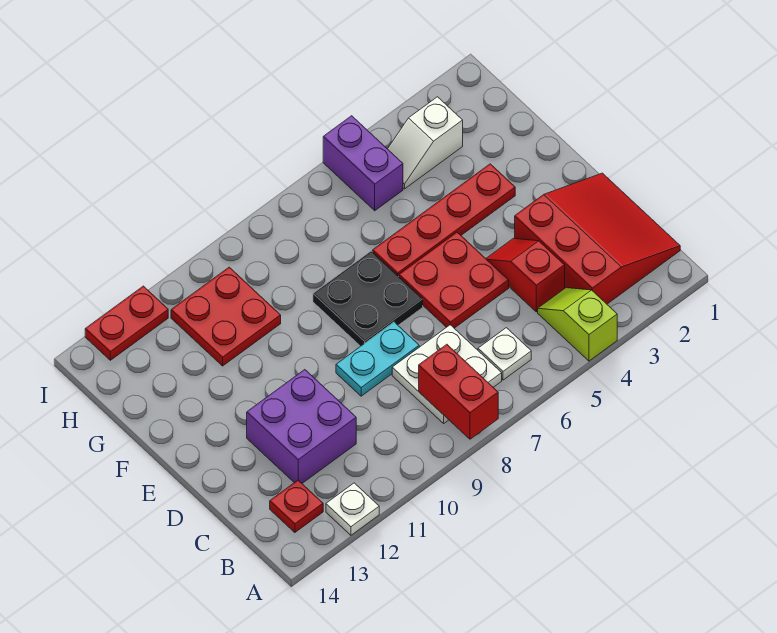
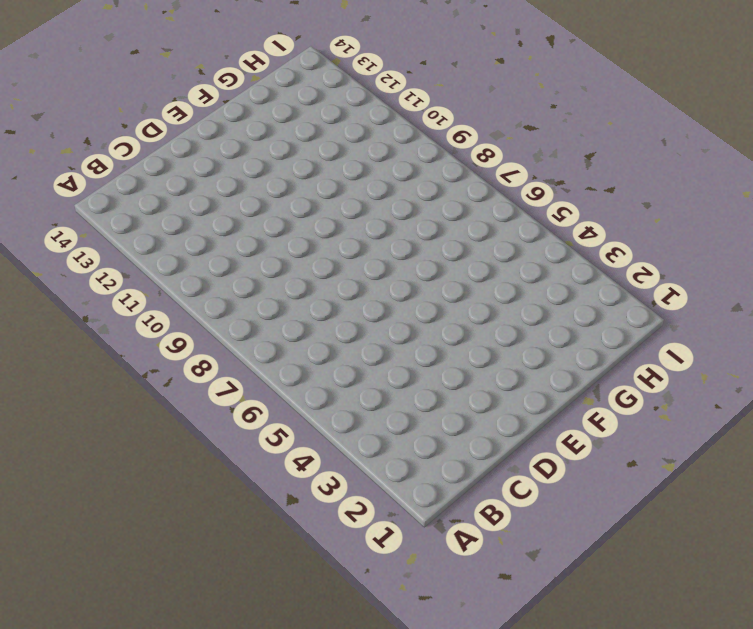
none -> lime slope A4:B4 level 1 top A
none -> white plate A12 level 1
none -> red slope B1:D3 level 1 top 3

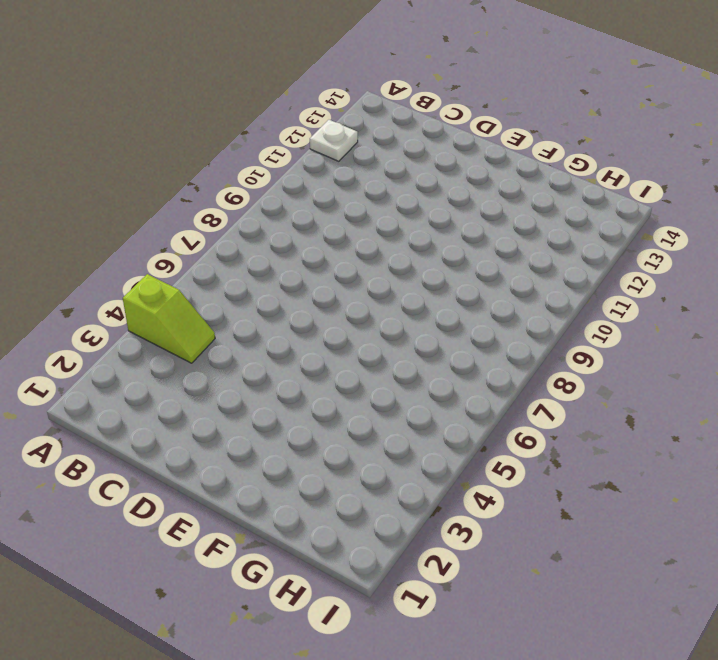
none -> red slope B1:D3 level 1 top 3
none -> white plate B6 level 1
none -> white plate B7:C8 level 1

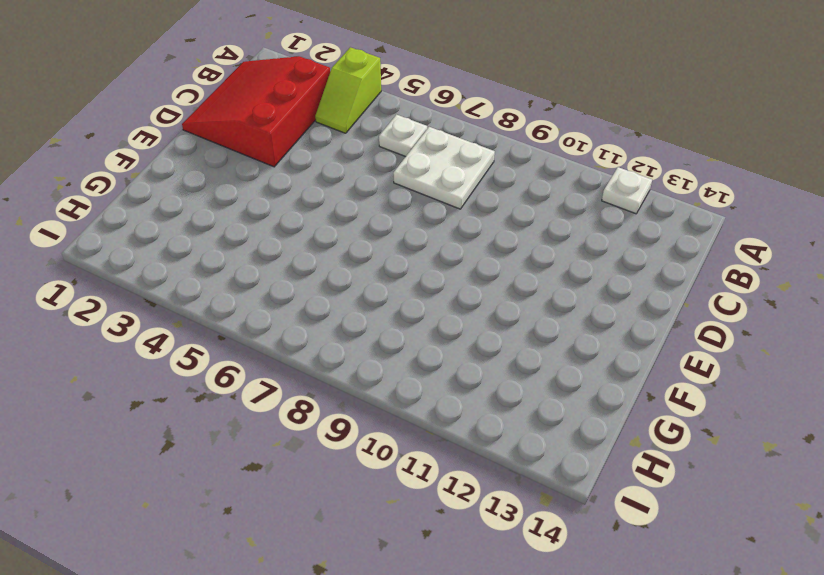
none -> red plate B13 level 1
none -> red slope C4:D4 level 1 top C
none -> purple brick C11:D12 level 1

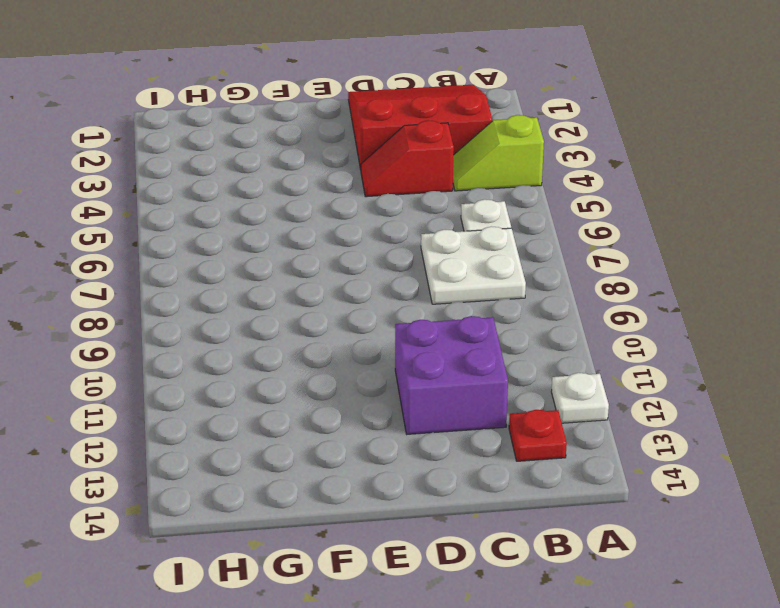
none -> red plate D5:E6 level 1
none -> cyan plate D8:D9 level 1
none -> black plate E7:F8 level 1

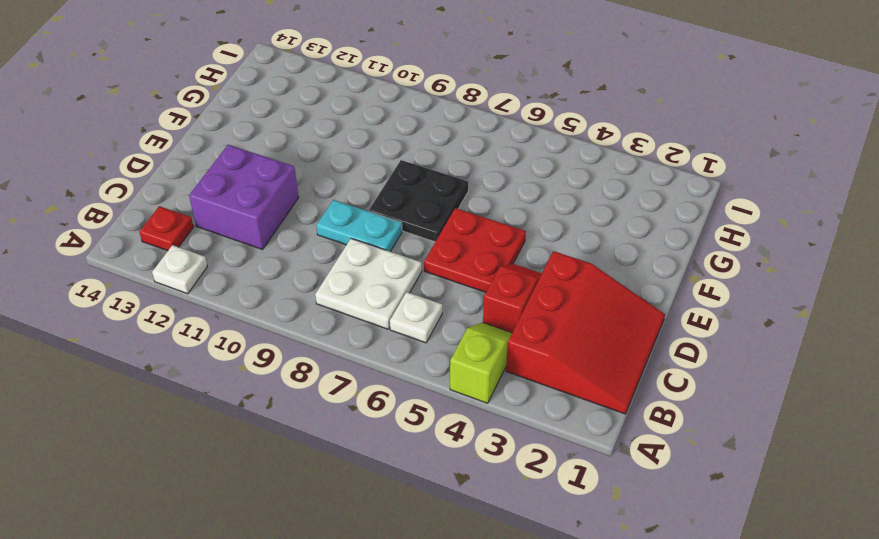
none -> red plate F3:F6 level 1
none -> red plate G10:H11 level 1
none -> white slope H3:H4 level 1 top 3

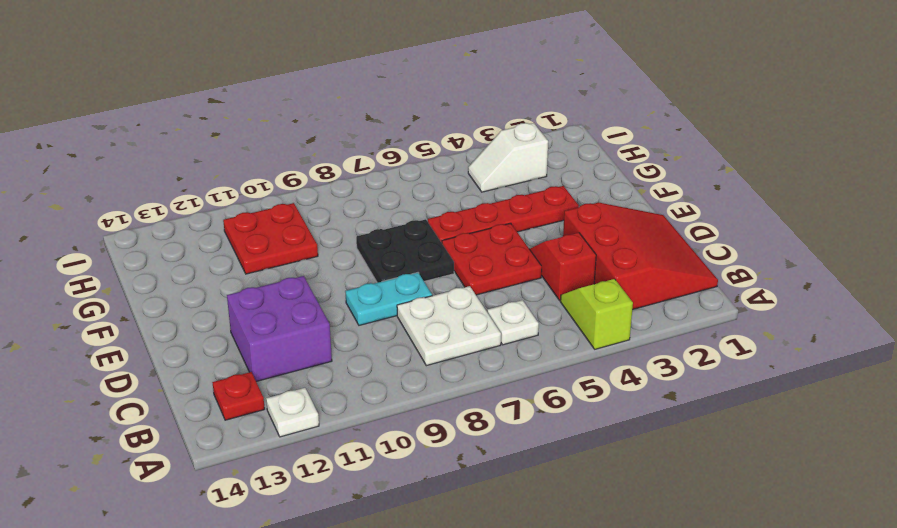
none -> purple brick H5:I5 level 1
none -> red plate I12:I13 level 1
none -> red brick A8:B8 level 2

